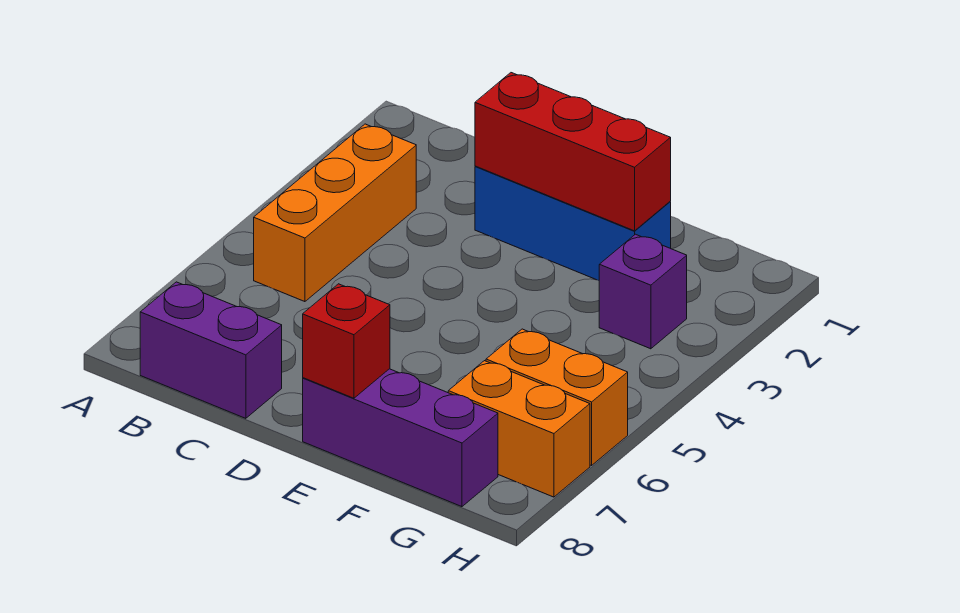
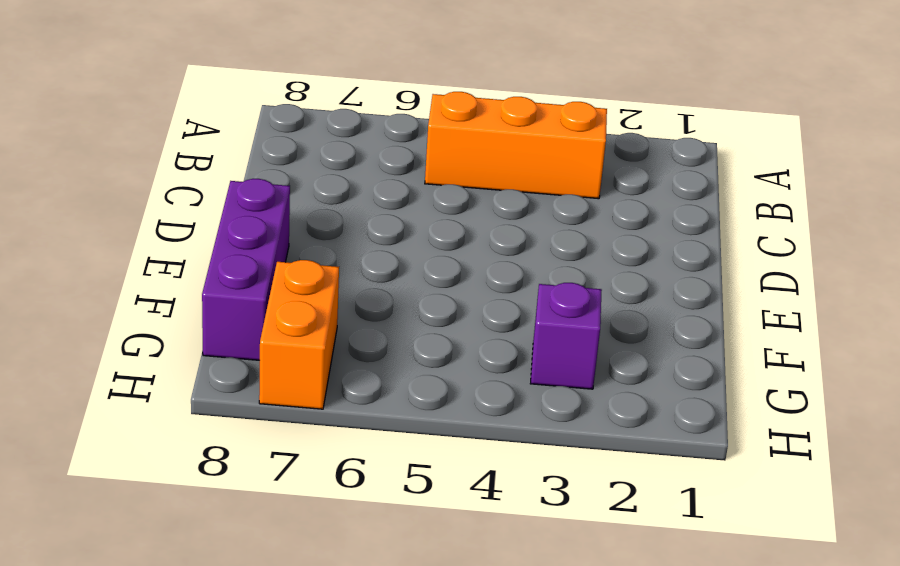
none -> purple brick B8:C8 level 1
none -> blue brick D2:F2 level 1

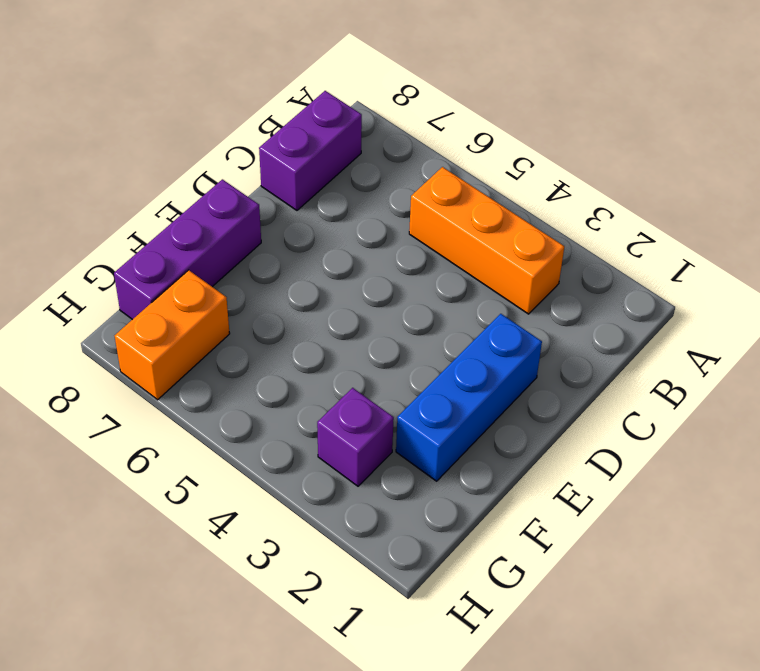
none -> orange brick G6:H6 level 1
none -> red brick D2:F2 level 2

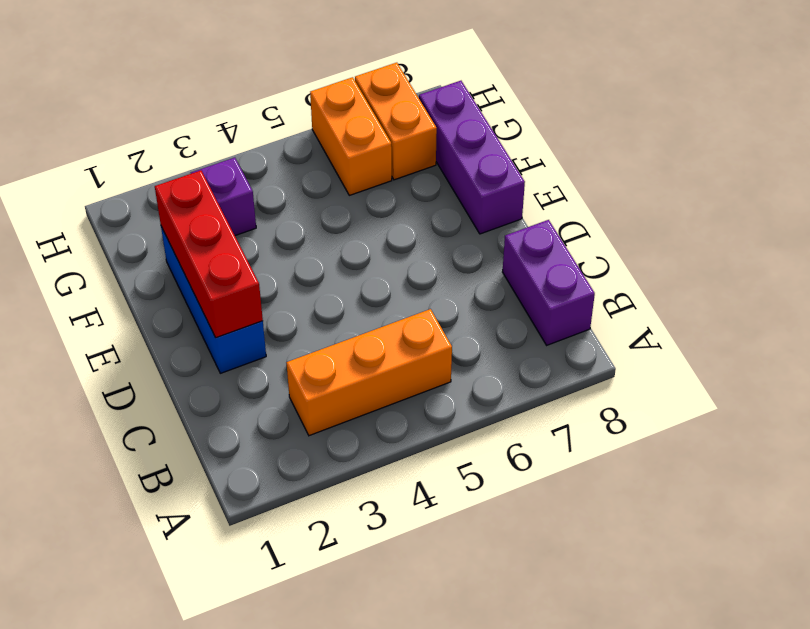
none -> red brick E8 level 2

